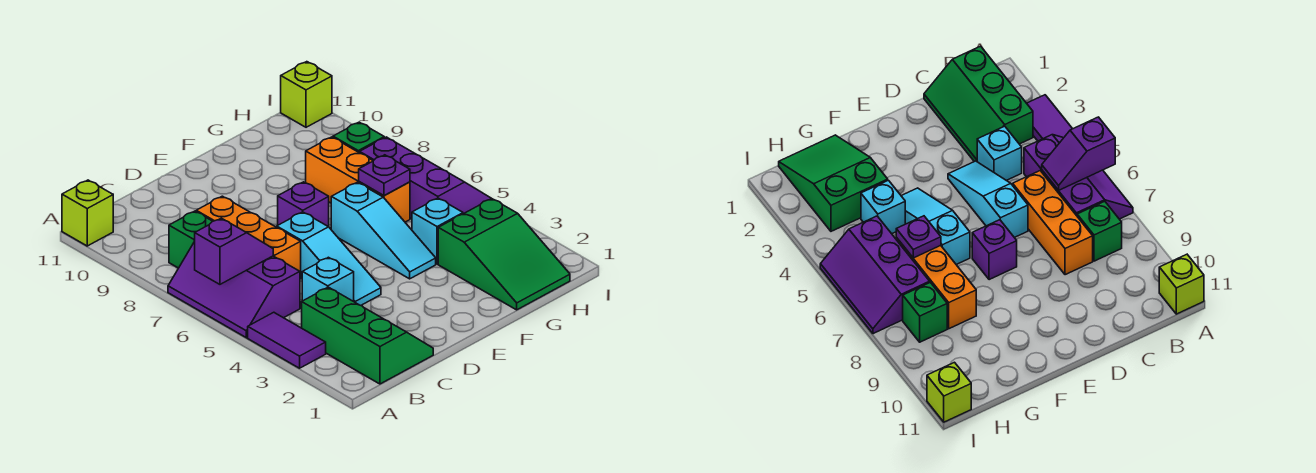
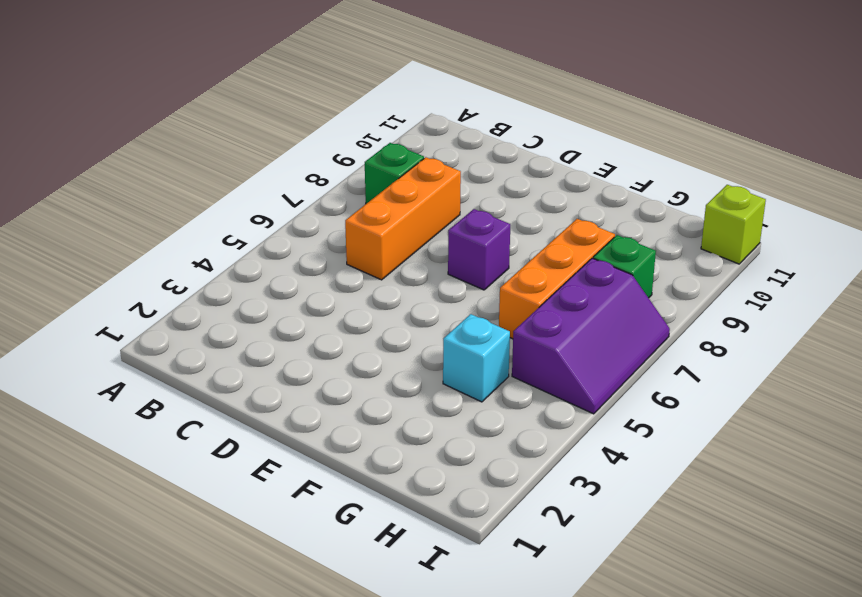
none -> purple tile A3:A4 level 1
none -> purple slope A5:B7 level 1 top B
none -> lime brick A11 level 1

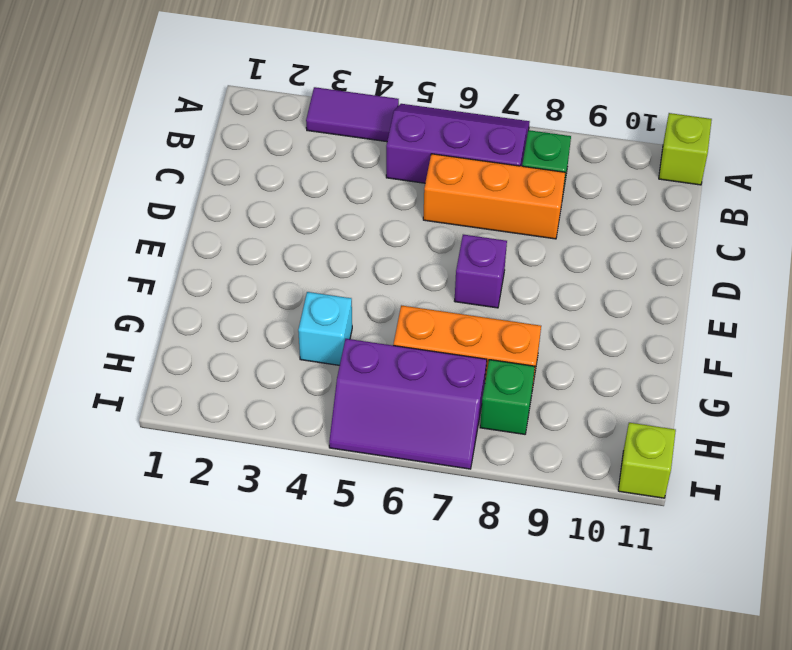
none -> green slope B1:C3 level 1 top B
none -> cyan brick C4 level 1
none -> cyan slope D4:D6 level 1 top 6

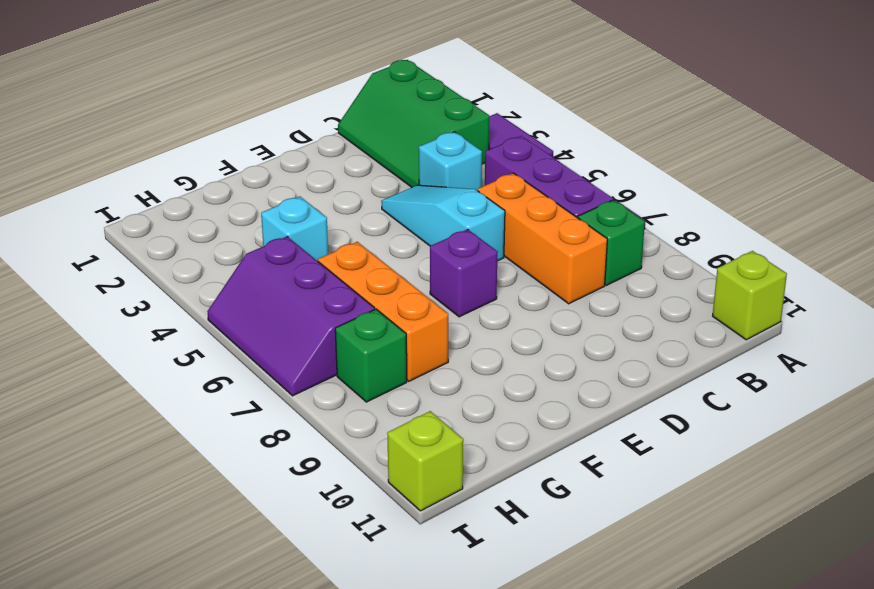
none -> cyan slope F4:F6 level 1 top 6
none -> green slope G1:H3 level 1 top 3
none -> purple slope A6:B6 level 2 top A

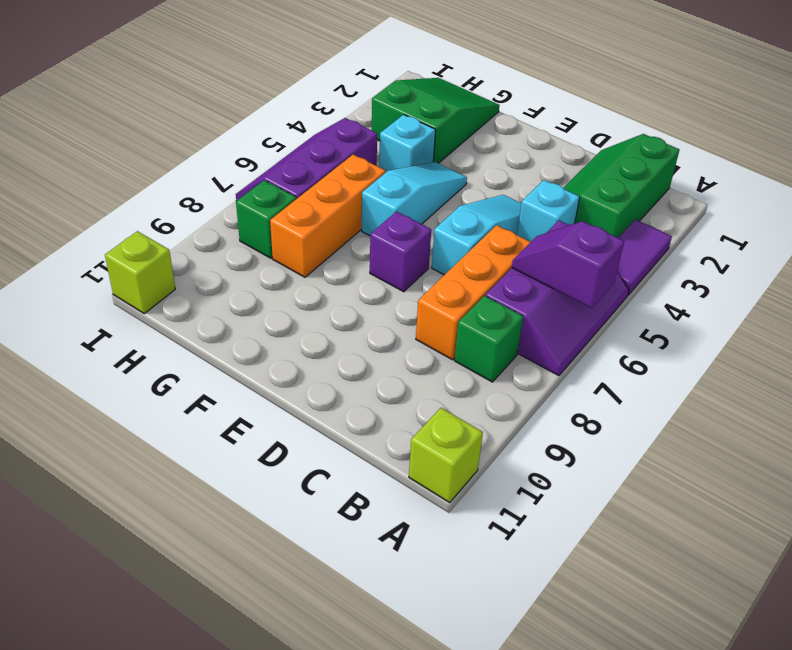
none -> purple plate G6 level 2

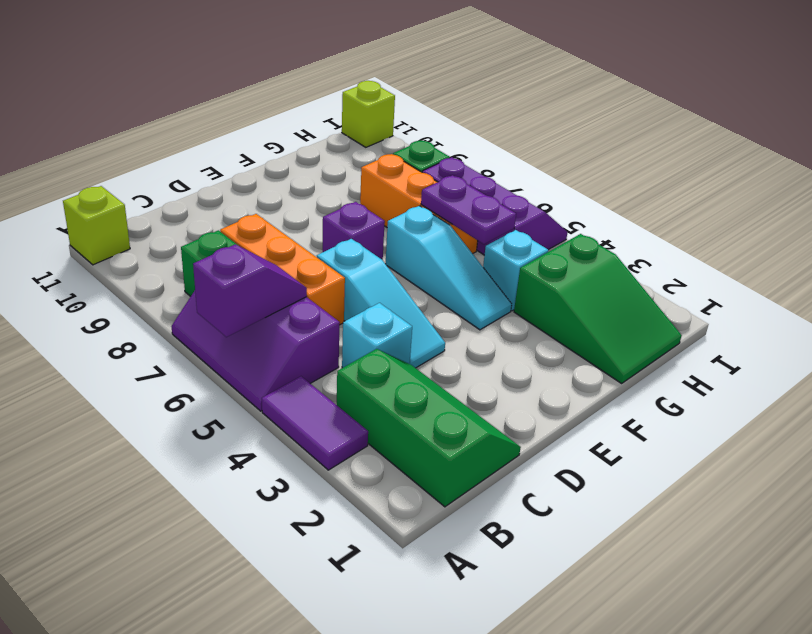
purple plate G5:G6 level 2 -> purple plate G6 level 2

